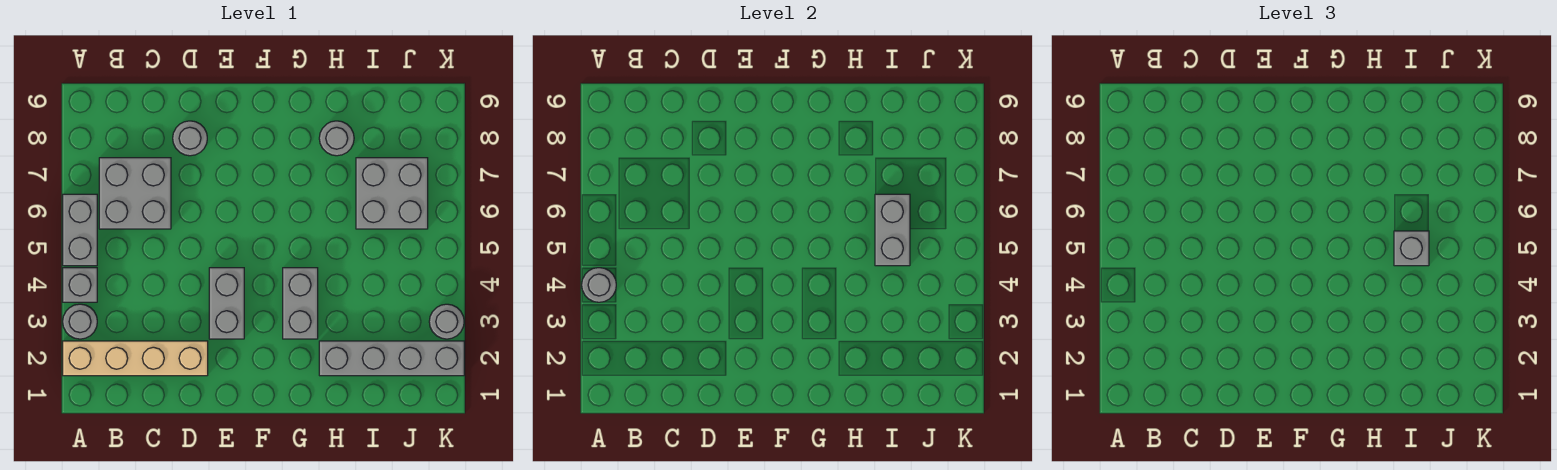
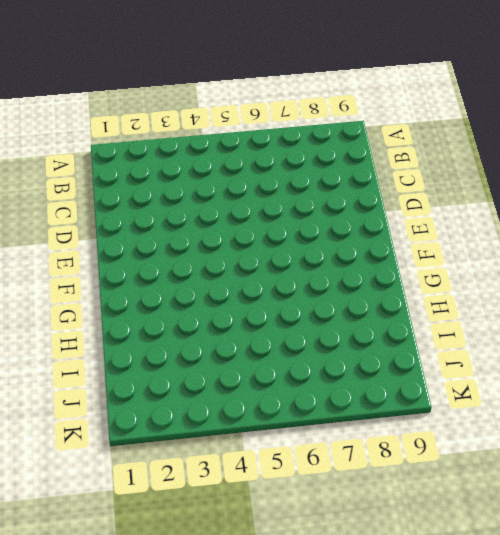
none -> tan brick A2:D2 level 1
none -> grey round brick A3 level 1
none -> grey brick A4 level 1

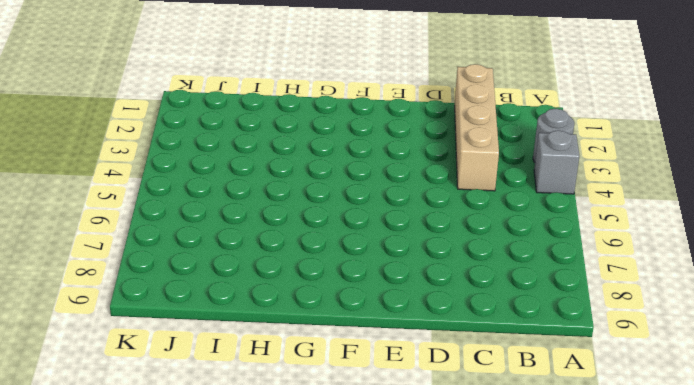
tan brick C1:C4 level 1 -> tan brick A2:D2 level 1
none -> grey brick A5:A6 level 1
none -> grey brick B6:C7 level 1
none -> grey round brick D8 level 1

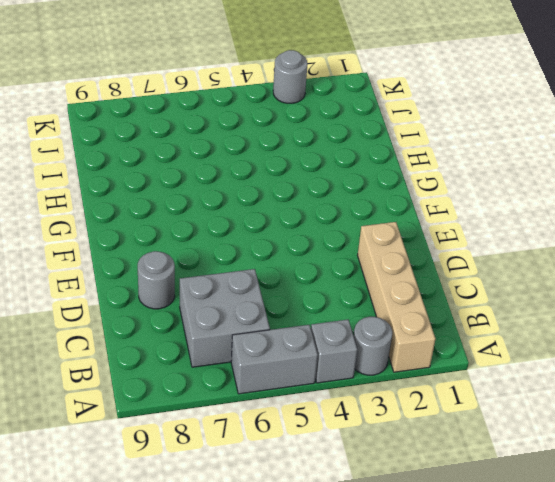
none -> grey brick E3:E4 level 1
none -> grey brick G3:G4 level 1
none -> grey brick H2:K2 level 1

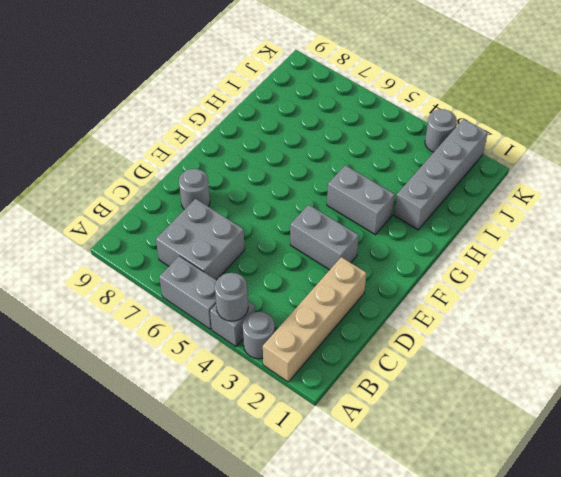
none -> grey round brick H8 level 1
none -> grey brick I6:J7 level 1
none -> grey brick I5:I6 level 2

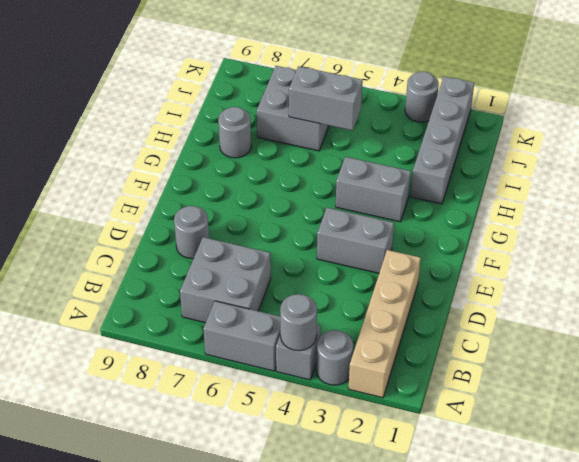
none -> grey brick I5 level 3

